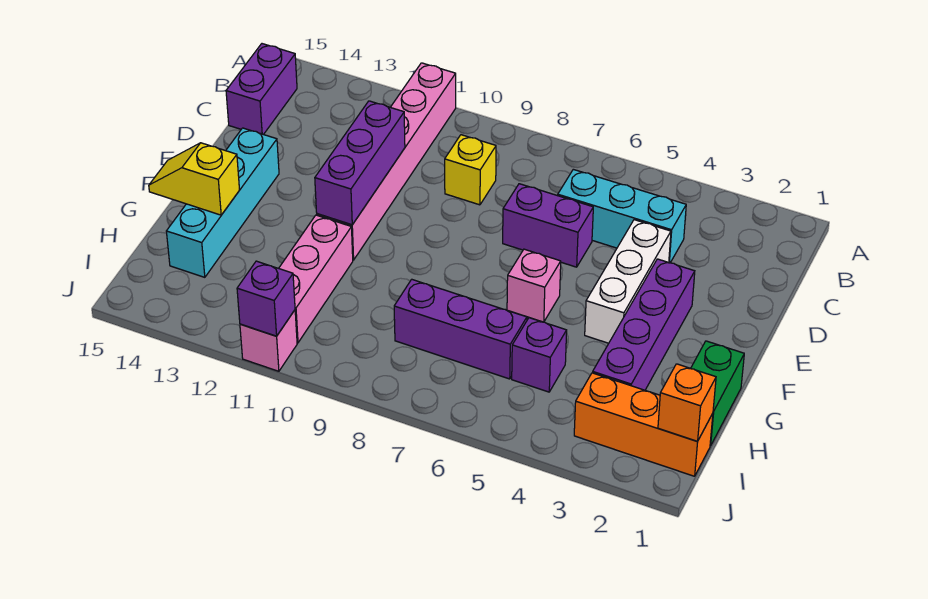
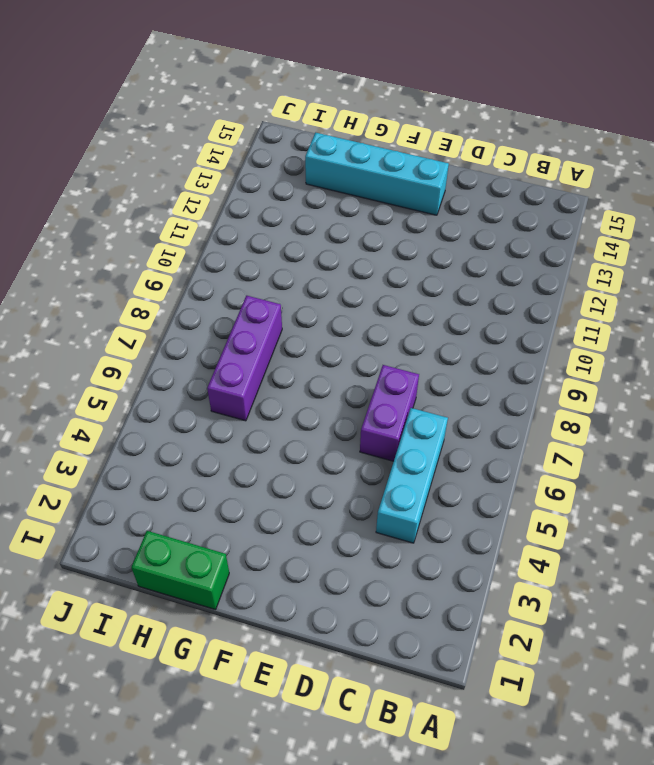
none -> pink brick A11:F11 level 1
none -> purple brick B15:C15 level 1
none -> yellow brick C9 level 1

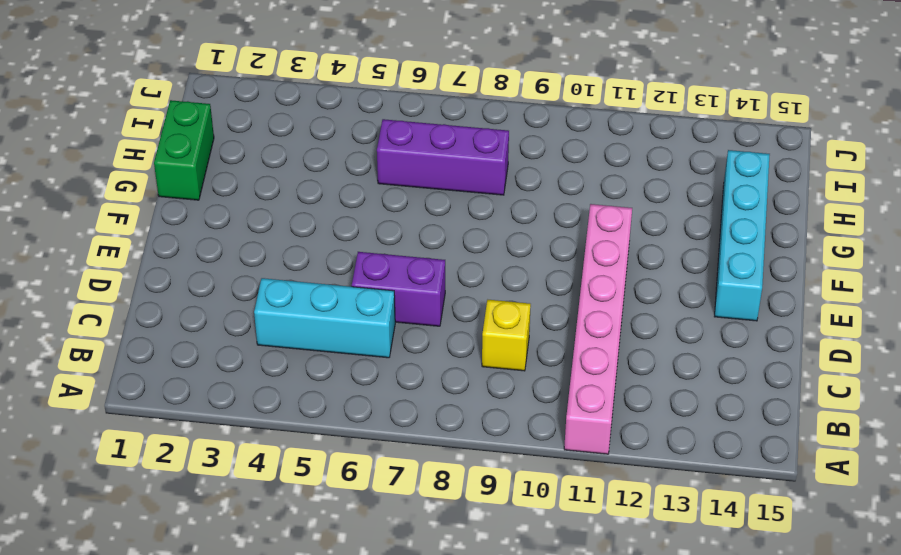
none -> purple brick B15:C15 level 1
none -> white brick D4:F4 level 1
none -> purple brick E3:H3 level 1

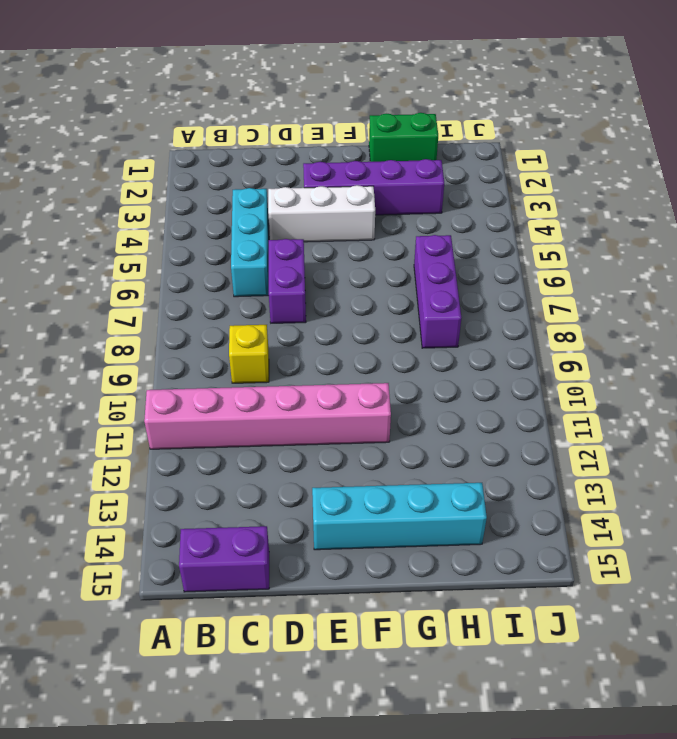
none -> pink brick F6 level 1
none -> pink brick G11:I11 level 1
none -> purple brick H5 level 1

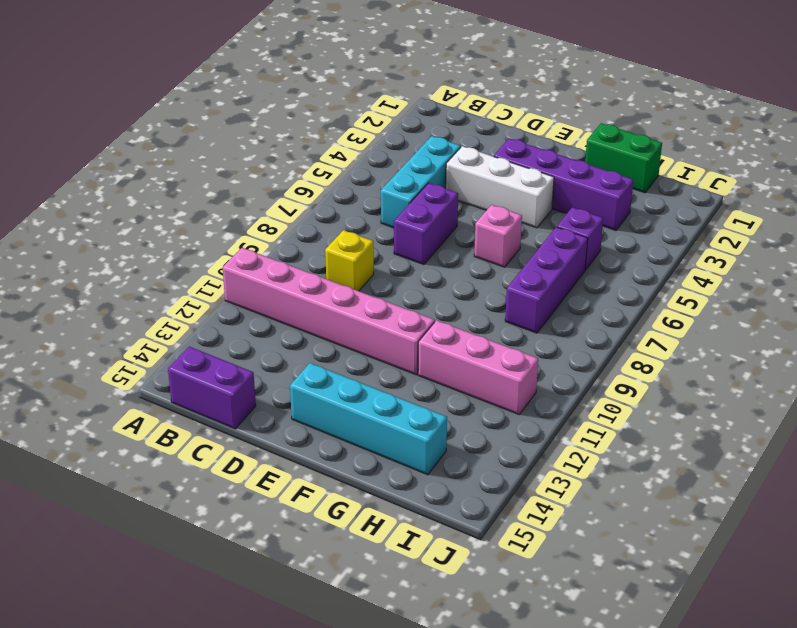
none -> orange brick I1:I3 level 1
none -> pink brick J11 level 1
none -> purple brick D11:F11 level 2

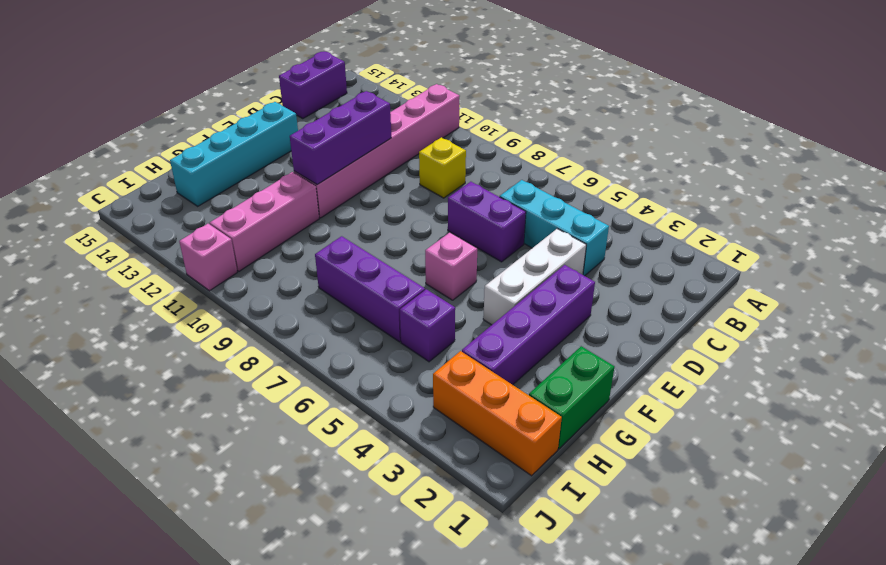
none -> yellow slope G14:G15 level 2 top 14
none -> orange brick I1 level 2
none -> purple brick J11 level 2

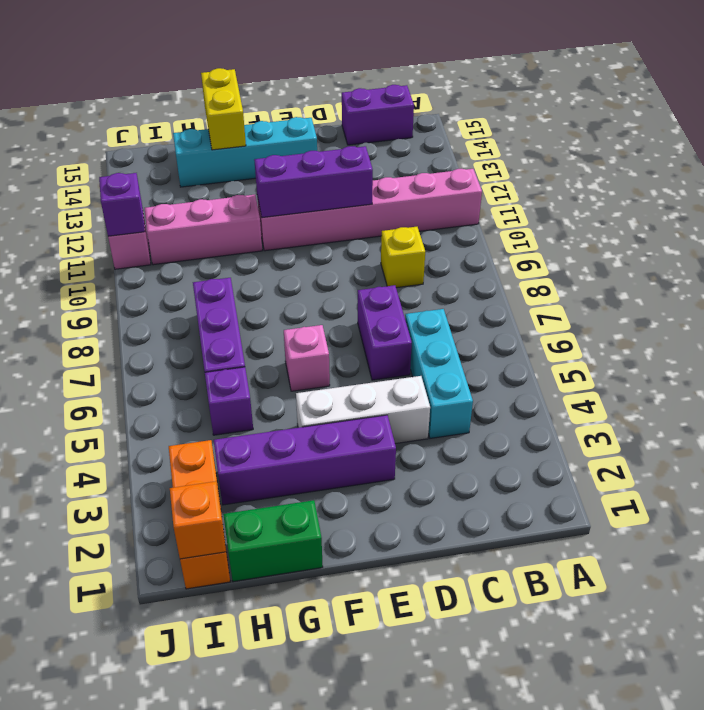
yellow brick G14:G15 level 2 -> yellow slope G14:G15 level 2 top 14

